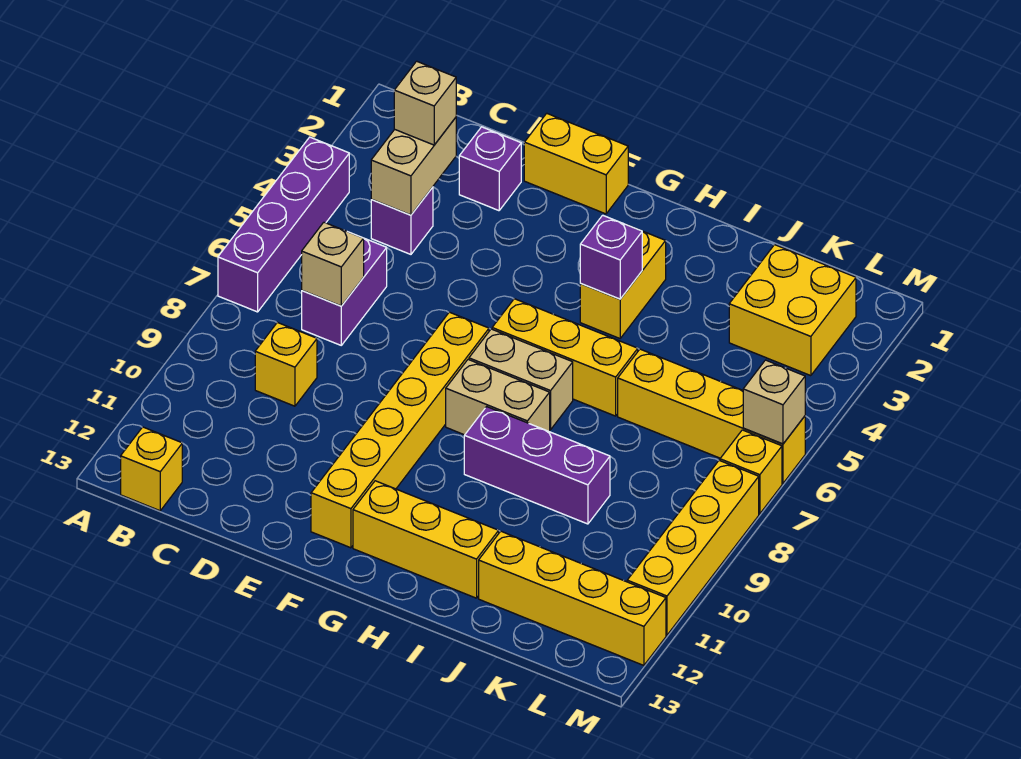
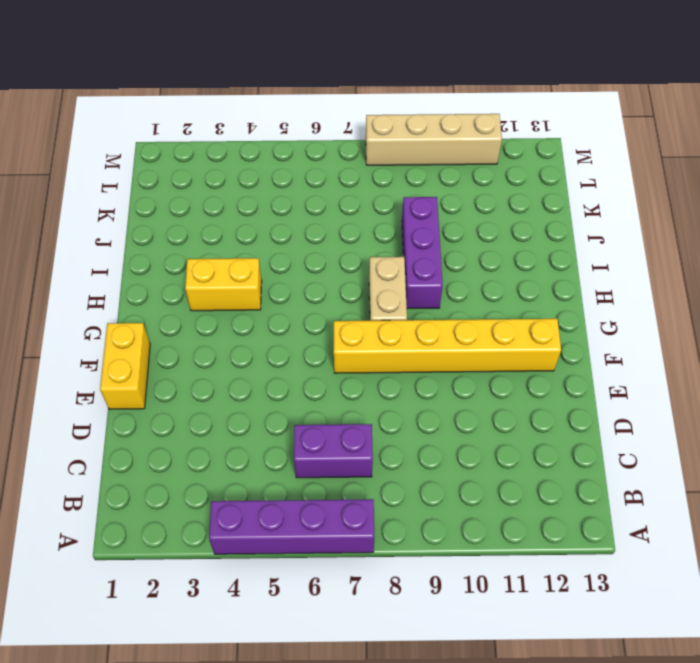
tan brick M8:M11 level 1 -> yellow brick M8:M11 level 1
none -> yellow brick B13 level 1
none -> purple brick C4 level 1
none -> yellow brick C9 level 1

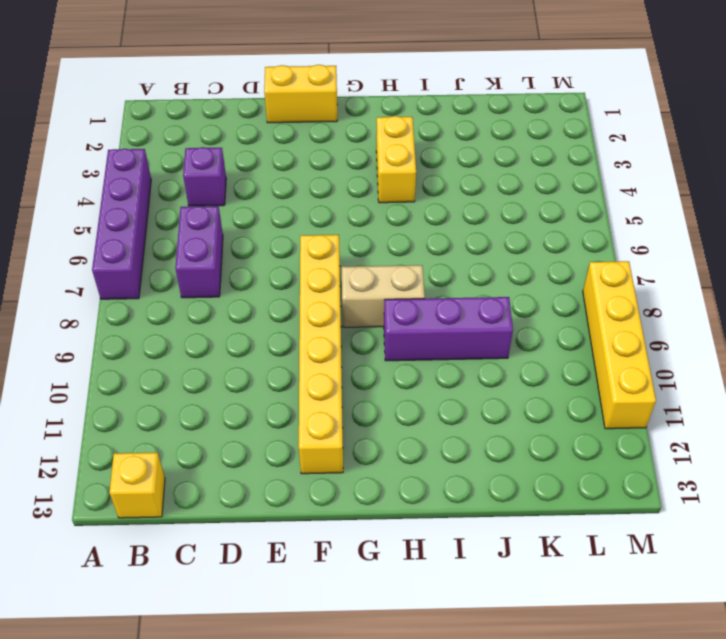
none -> yellow brick C9 level 1
none -> purple brick D2 level 1
none -> yellow brick G6:I6 level 1

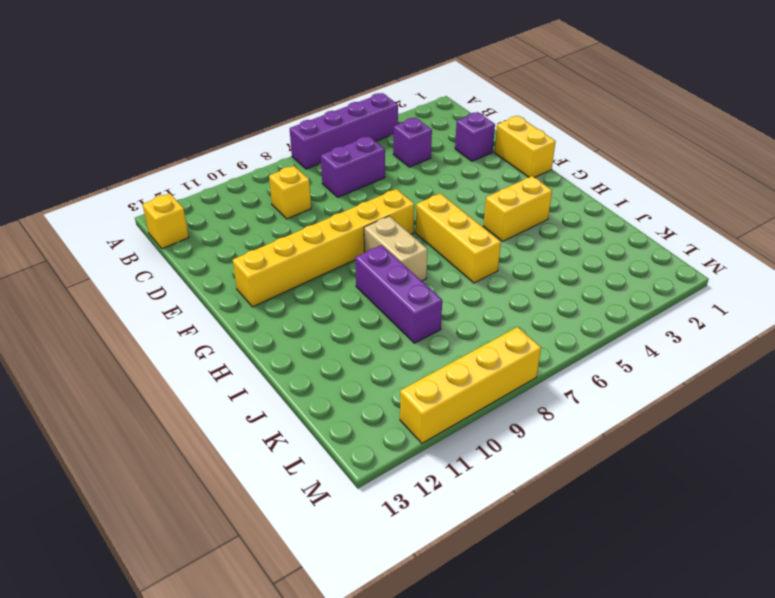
none -> tan brick G7:H7 level 1
none -> yellow brick G12:I12 level 1
none -> yellow brick J6:M6 level 1

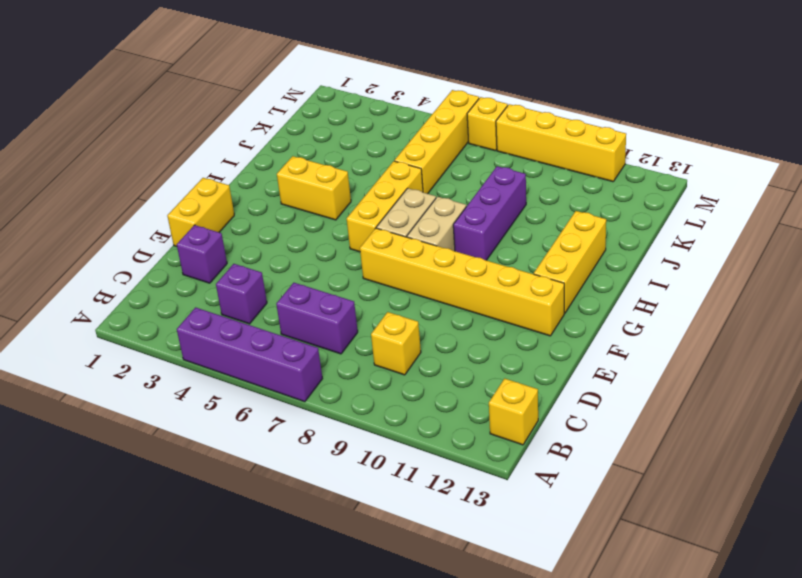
none -> yellow brick J12:M12 level 1
none -> yellow brick K2:L3 level 1
none -> tan brick C3:C4 level 2

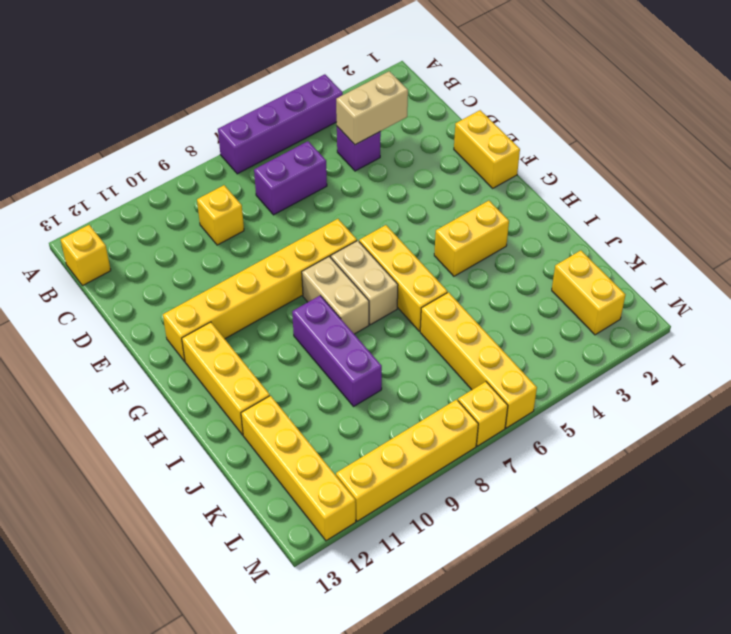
yellow brick K2:L2 level 1 -> yellow brick K2:L3 level 1
none -> purple brick D2 level 1
none -> tan brick C7 level 2
none -> purple brick H4 level 2

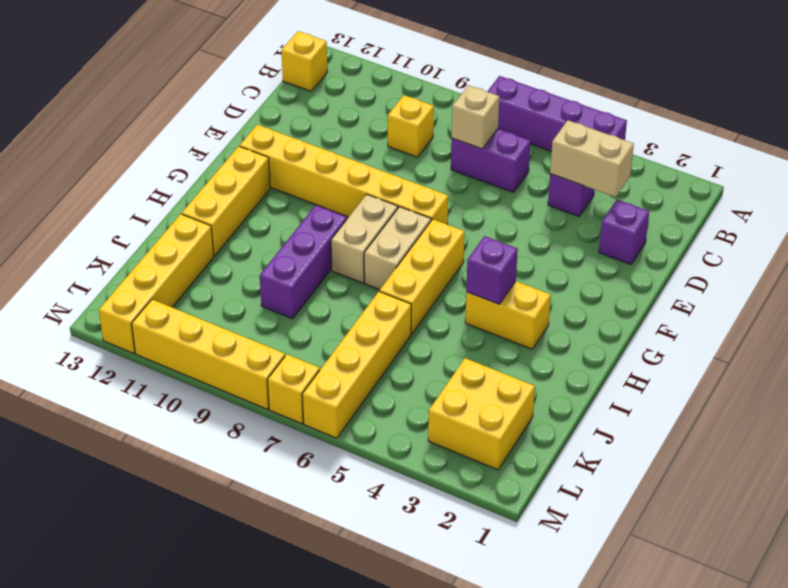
none -> yellow brick E1:F1 level 1
none -> tan brick M6 level 2
none -> tan brick C3 level 3

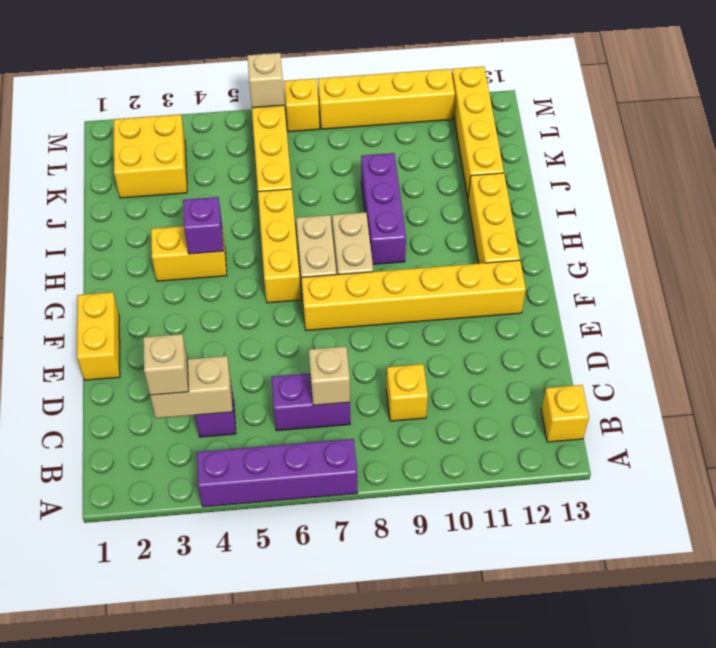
none -> purple brick D2 level 1

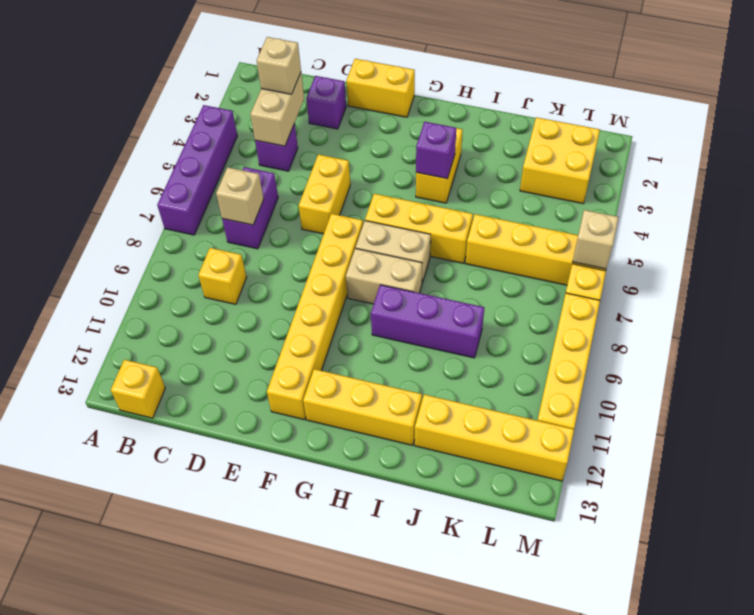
yellow brick E5:E6 level 1 -> none

